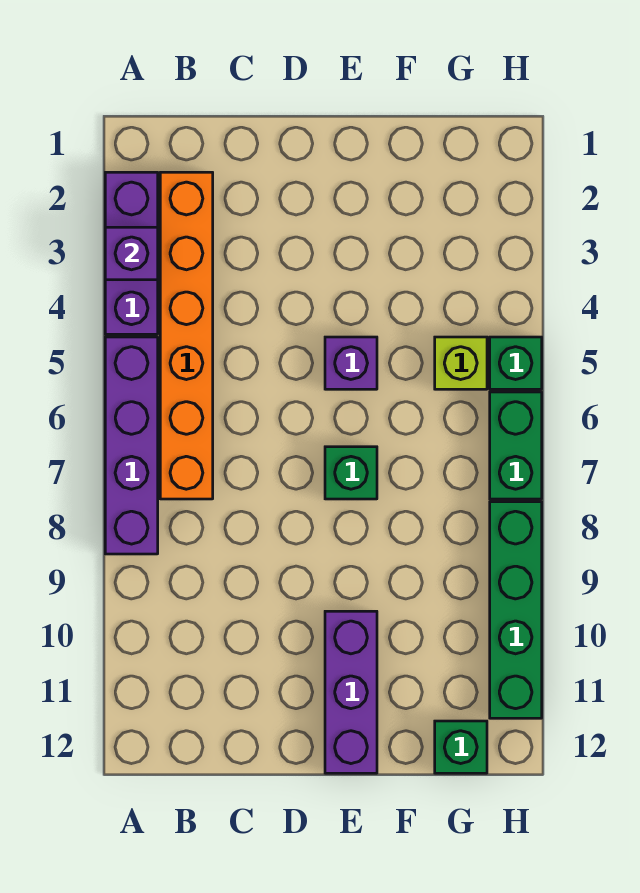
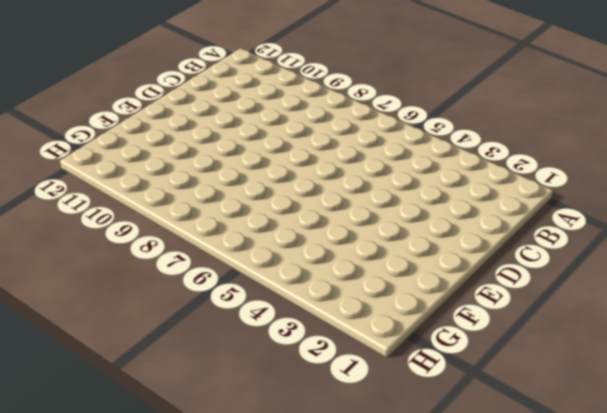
none -> purple brick A2:A4 level 1
none -> purple brick A5:A8 level 1
none -> orange brick B2:B7 level 1

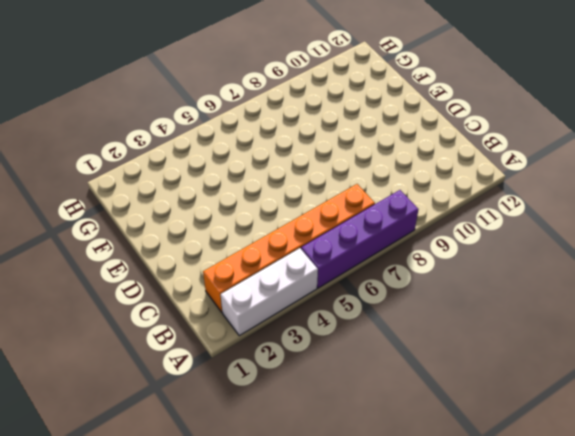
white brick A2:A4 level 1 -> purple brick A2:A4 level 1
none -> purple brick E5 level 1
none -> green brick E7 level 1
none -> purple brick E10:E12 level 1

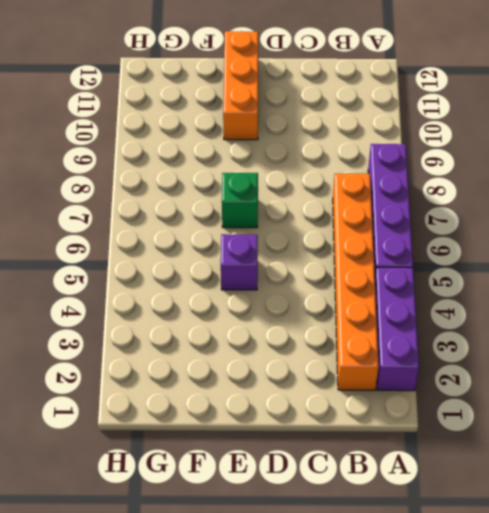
orange brick E10:E12 level 1 -> purple brick E10:E12 level 1
none -> lime brick G5 level 1
none -> green brick G12 level 1
none -> green brick H5 level 1

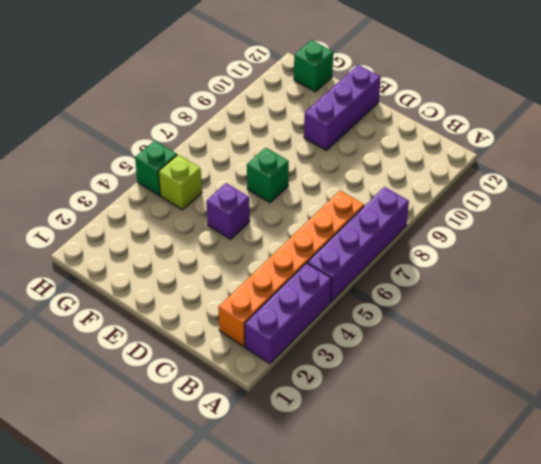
none -> green brick H6:H7 level 1
none -> green brick H8:H11 level 1
none -> purple brick A3 level 2

